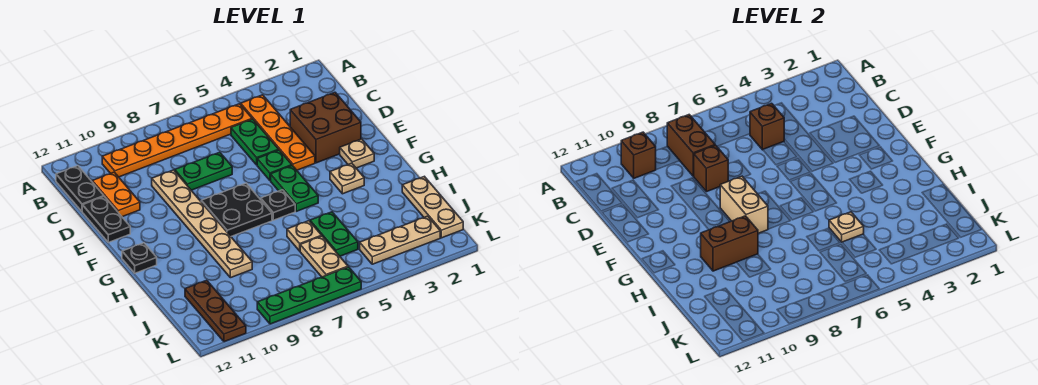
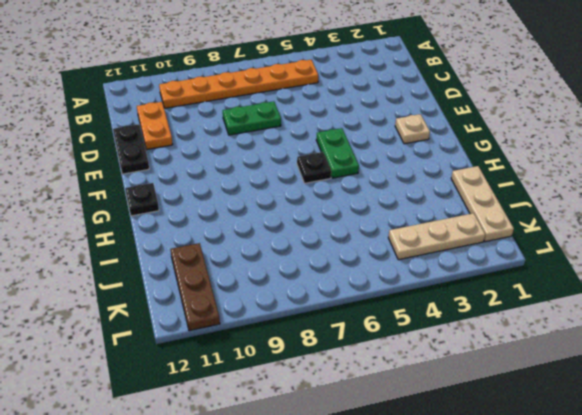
none -> orange plate B4:E4 level 1
none -> black plate B12:C12 level 1
none -> green plate C5:D5 level 1
none -> brown brick D2:E3 level 1

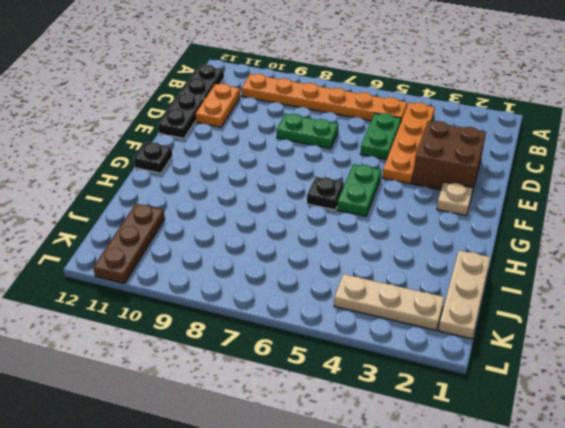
none -> tan plate D9:I9 level 1
none -> green plate E5 level 1
none -> black plate F7:G8 level 1
none -> tan plate G3 level 1

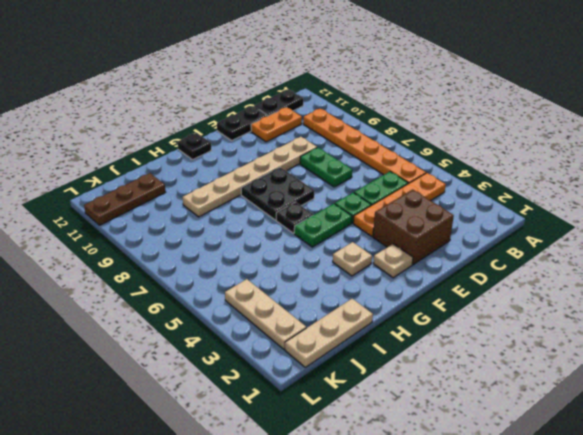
none -> green plate I5:J5 level 1
none -> tan plate I6 level 1
none -> tan plate J6:K6 level 1
none -> green plate L6:L9 level 1

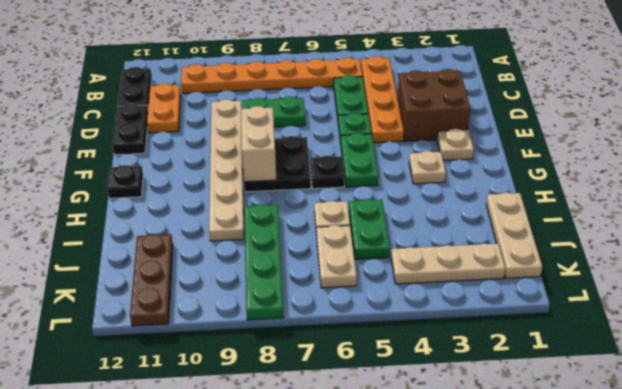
green plate I8:L8 level 1 -> green plate L6:L9 level 1
none -> brown brick B8:C8 level 2
none -> brown brick B10 level 2
none -> brown brick C5 level 2
none -> brown brick D8 level 2

